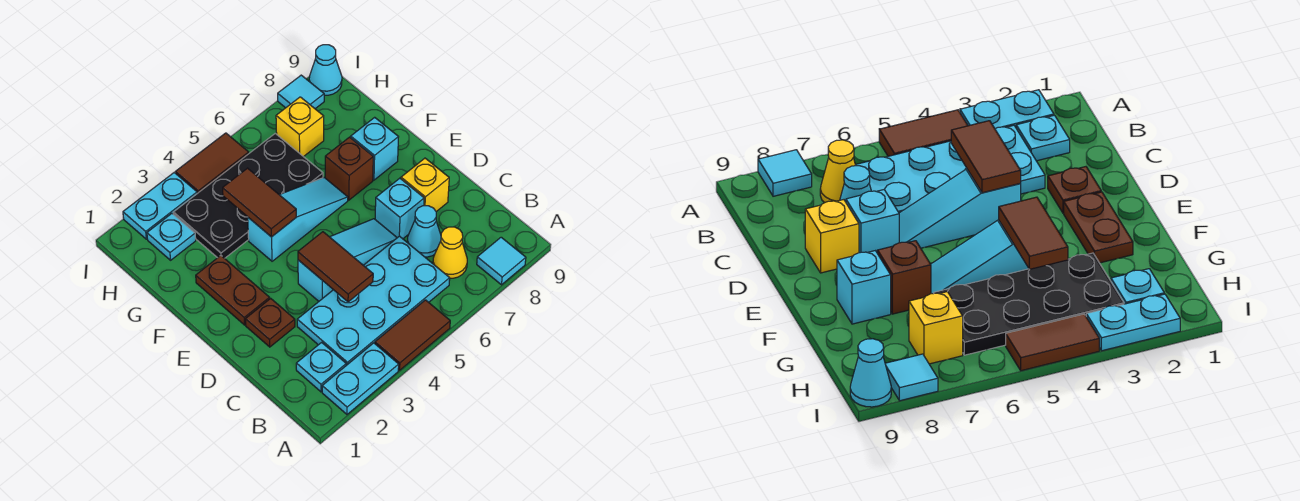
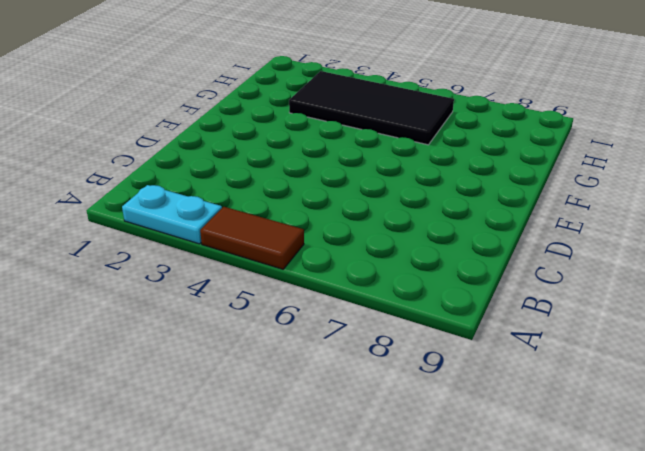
black tile G3:H6 level 1 -> black plate G3:H6 level 1
none -> cyan tile A8 level 1
none -> cyan plate B2 level 1
none -> cyan plate B3:C6 level 1

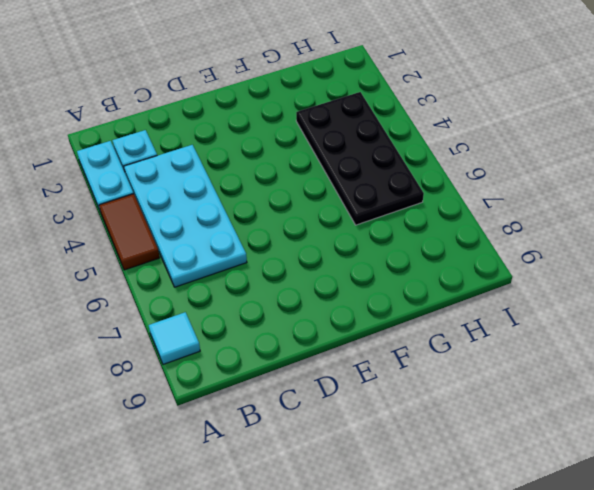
none -> yellow cone B7 level 1
none -> cyan cone C7 level 1
none -> brown plate D2 level 1

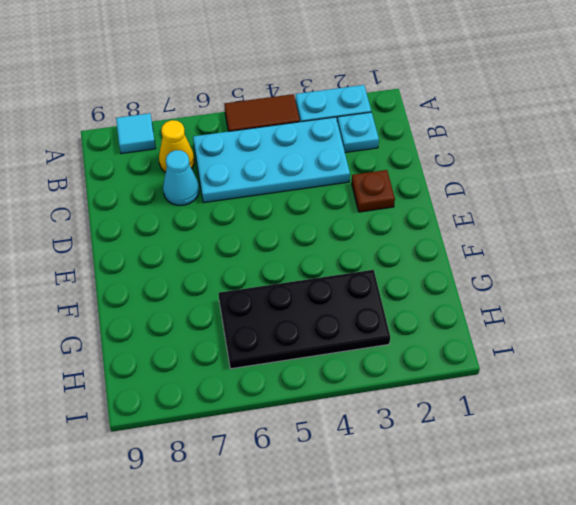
none -> cyan slope D4:D6 level 1 top 4
none -> cyan brick D7 level 1
none -> yellow brick D8 level 1

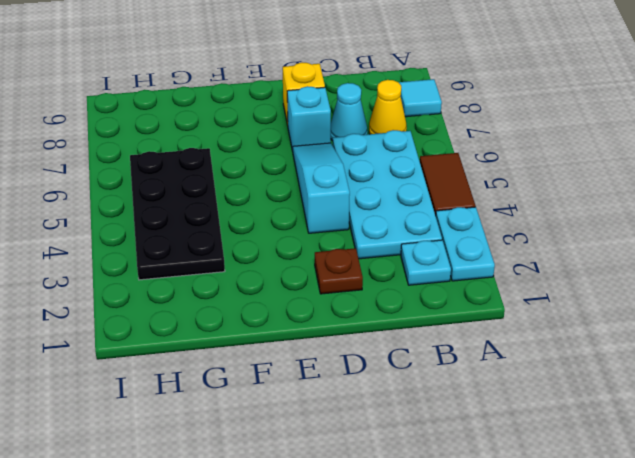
none -> brown plate E2:F2 level 1
none -> cyan slope F4:F6 level 1 top 4
none -> brown brick F7 level 1

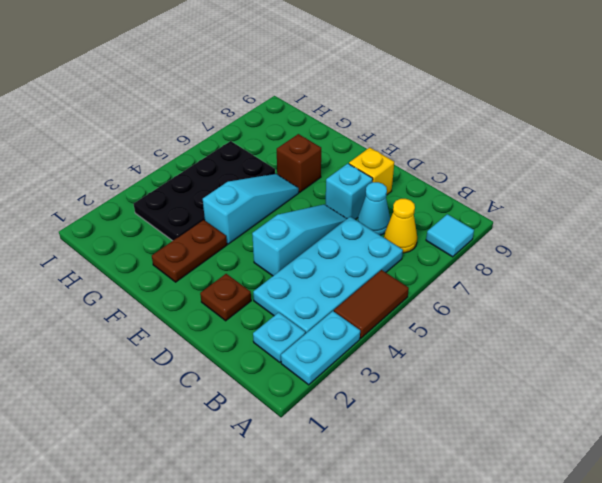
brown plate F2:F3 level 1 -> brown plate E2:F2 level 1
none -> cyan brick F8 level 1
none -> cyan plate H2 level 1
none -> yellow brick H7 level 1

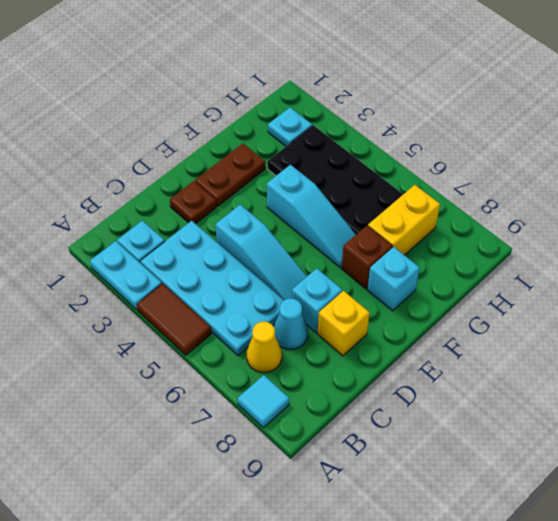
yellow brick G7:H7 level 1 -> yellow brick H7 level 1
none -> cyan plate I2:I3 level 1
none -> brown tile I4:I5 level 1
none -> cyan tile I8 level 1

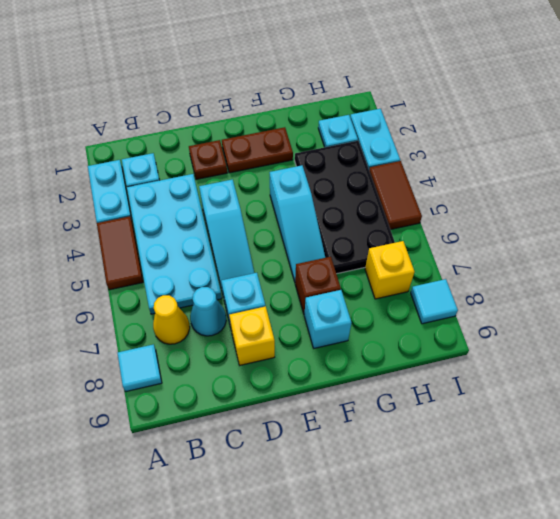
none -> cyan cone I9 level 1
none -> brown tile C4:D4 level 2
none -> brown tile F4:G4 level 2

